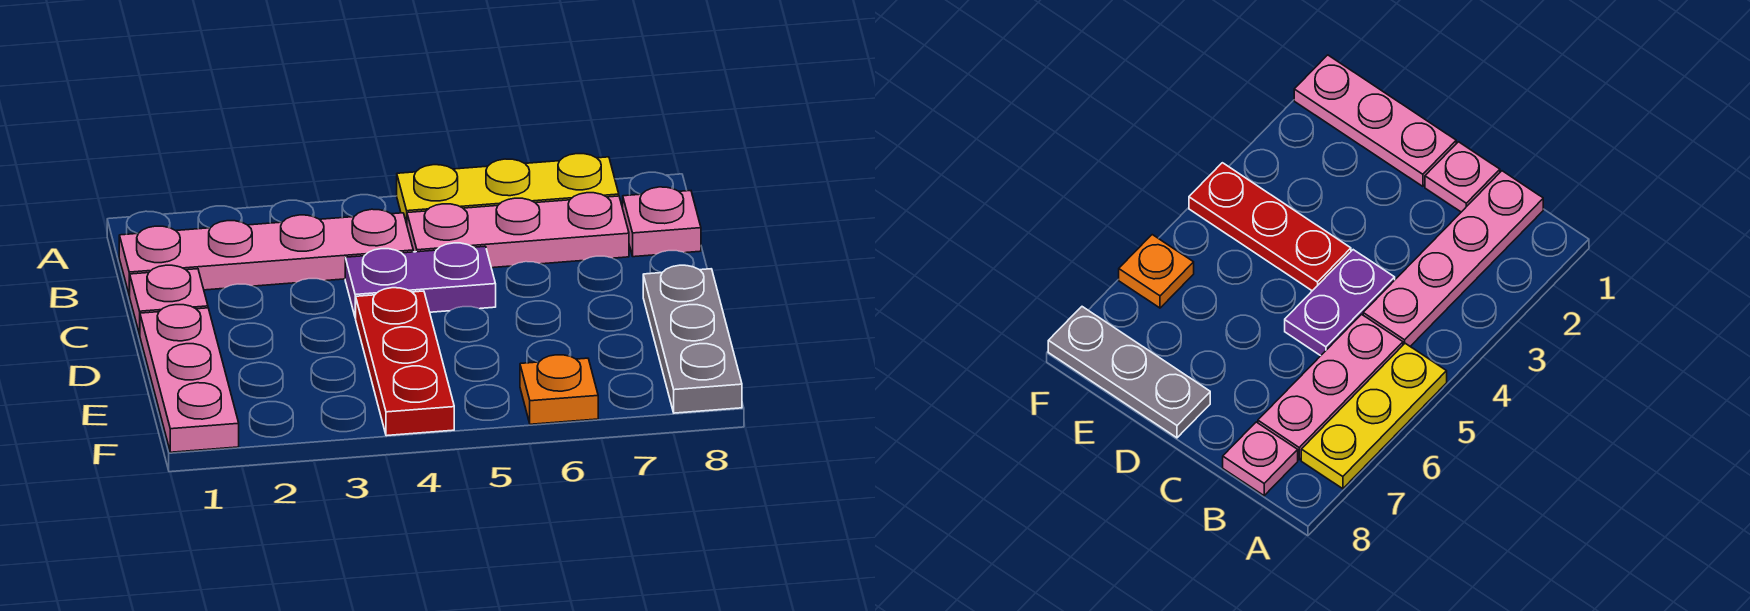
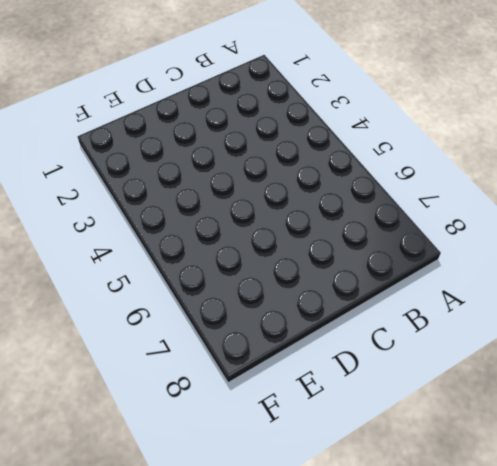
none -> yellow plate A5:A7 level 1
none -> pink plate B1:B4 level 1

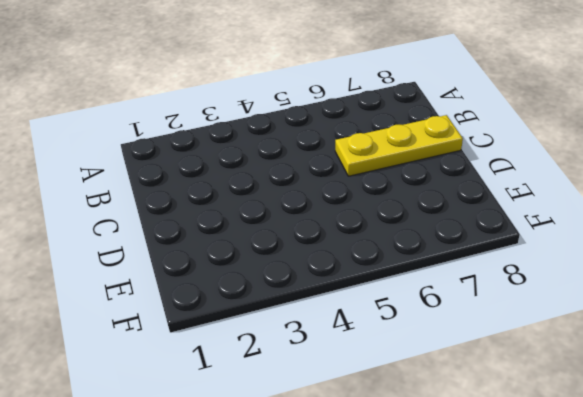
yellow plate C6:C8 level 1 -> yellow plate A5:A7 level 1
none -> pink plate B1:B4 level 1
none -> pink plate B5:B7 level 1

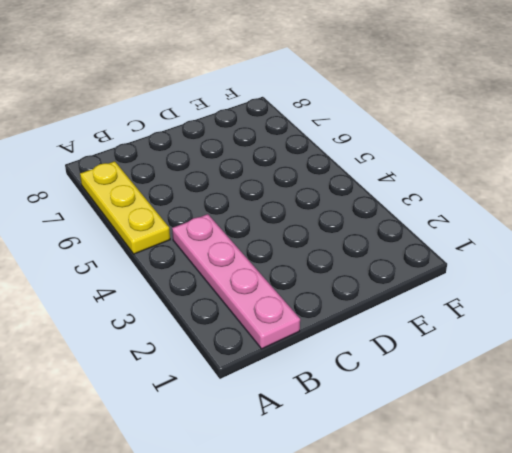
none -> pink plate B5:B7 level 1
none -> pink plate B8 level 1

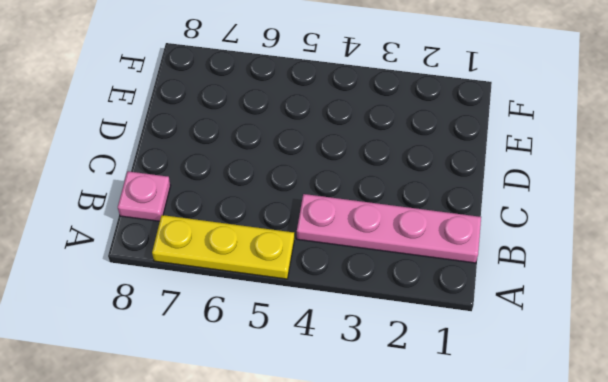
none -> pink plate B5:B7 level 1
none -> pink plate C1 level 1

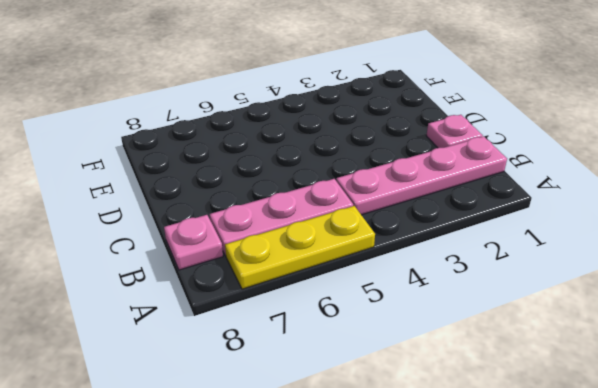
none -> purple plate C4:C5 level 1
none -> pink plate D1:F1 level 1

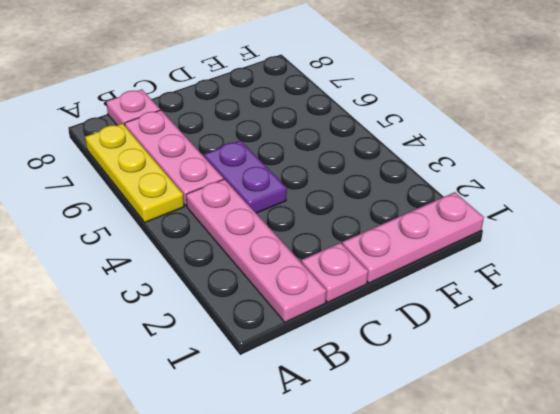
none -> red plate D4:F4 level 1
none -> grey plate D8:F8 level 1

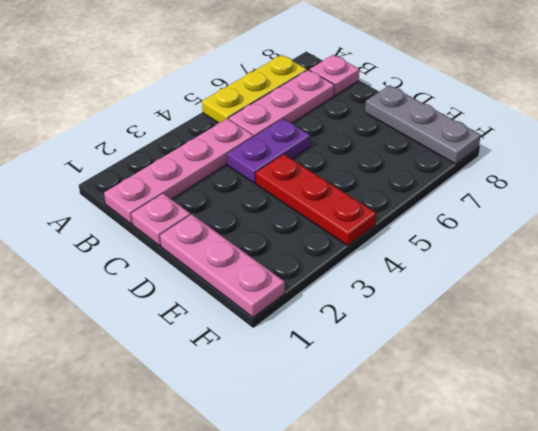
none -> orange plate F6 level 1

